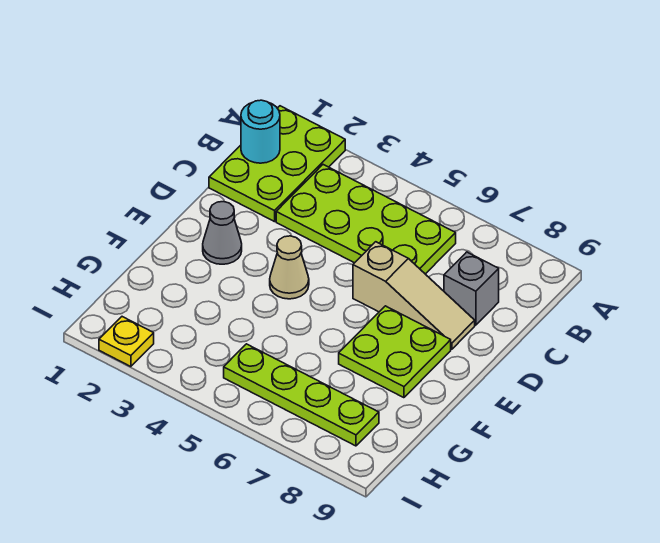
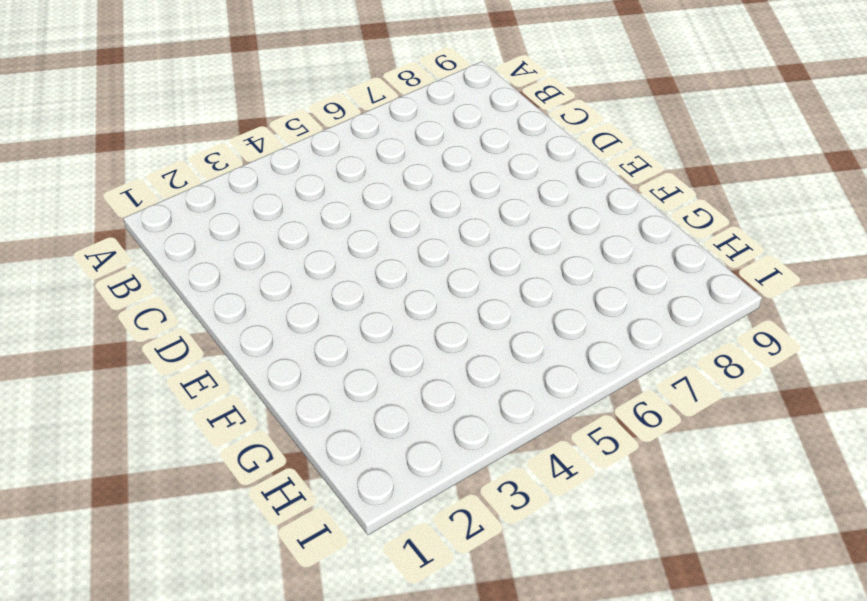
none -> lime plate A1:C2 level 1
none -> lime plate B3:C6 level 1

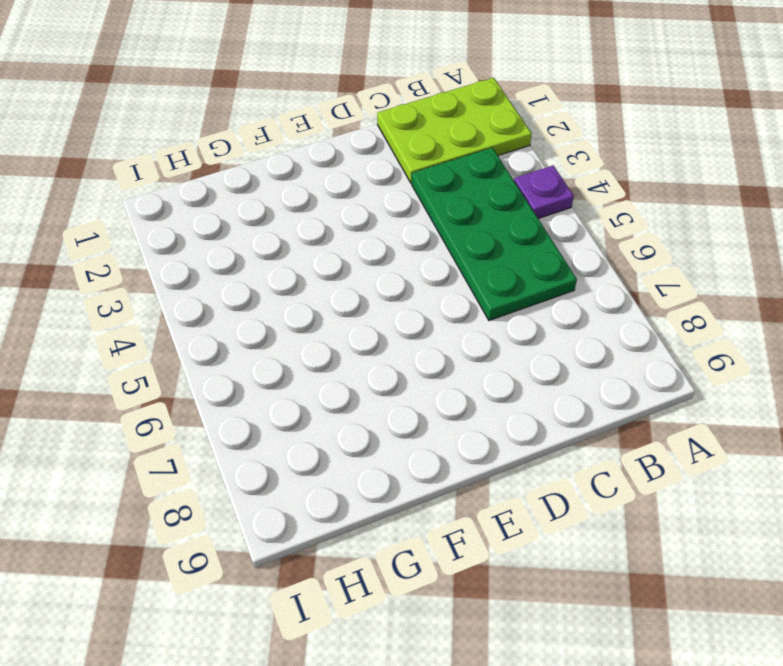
purple plate A4 level 1 -> none
green plate B3:C6 level 1 -> lime plate B3:C6 level 1
none -> grey brick C8 level 1
none -> tan slope D6:D8 level 1 top 6

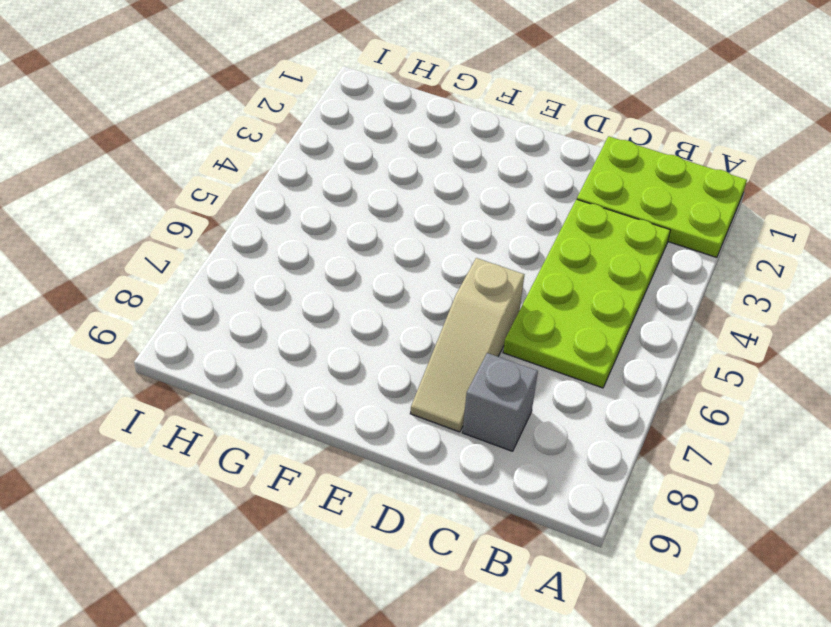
none -> grey cone E2 level 1
none -> tan cone E4 level 1

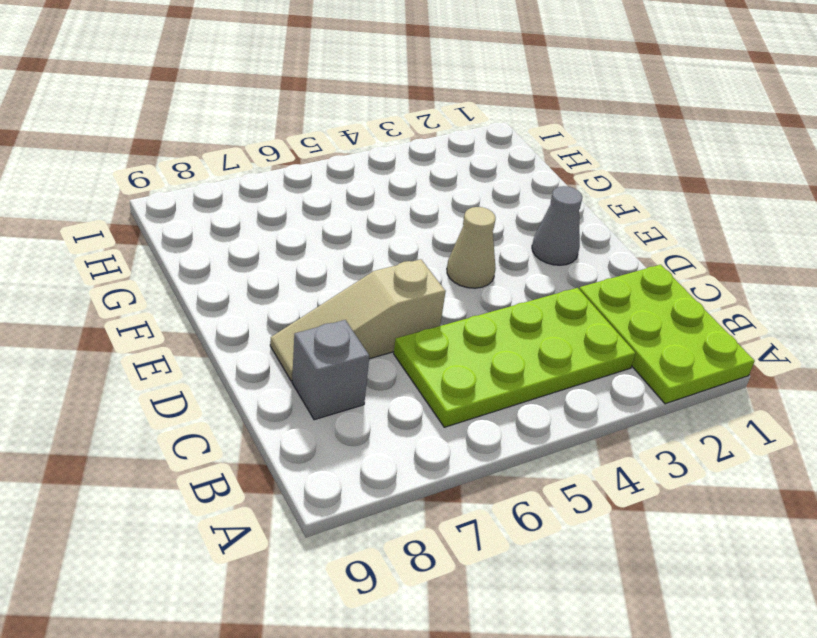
none -> lime plate E7:F8 level 1
none -> lime plate H5:H8 level 1

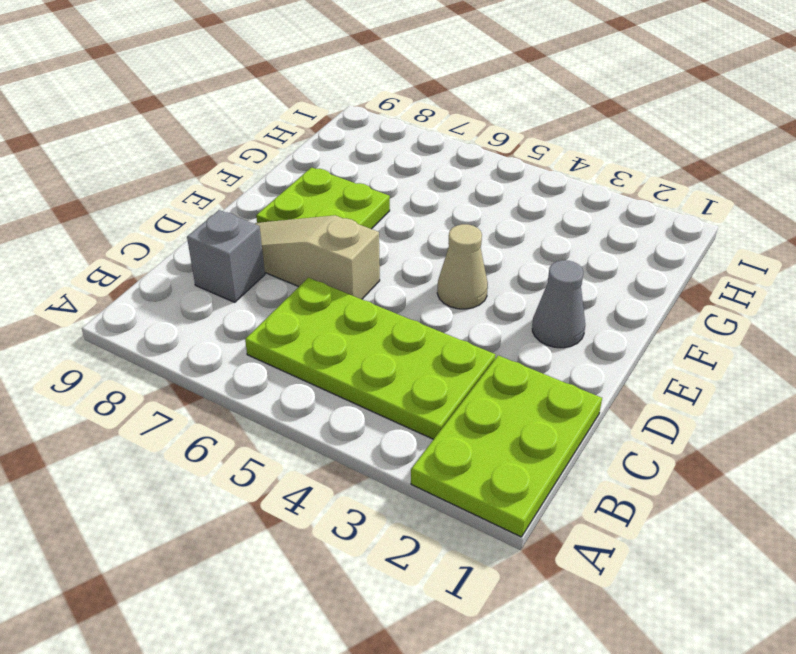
none -> lime plate H5:H8 level 1
none -> yellow plate I2 level 1

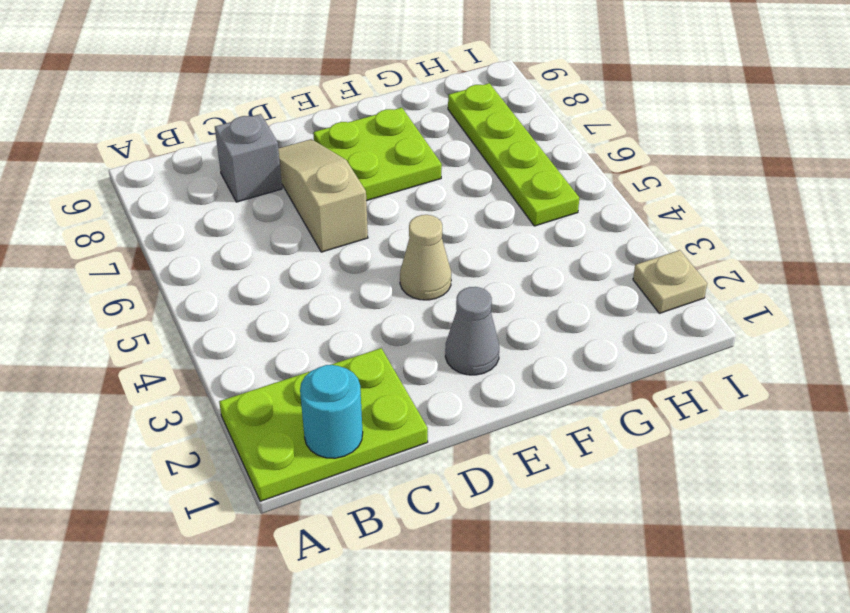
tan plate I2 level 1 -> yellow plate I2 level 1
none -> lime plate B3:C6 level 1

